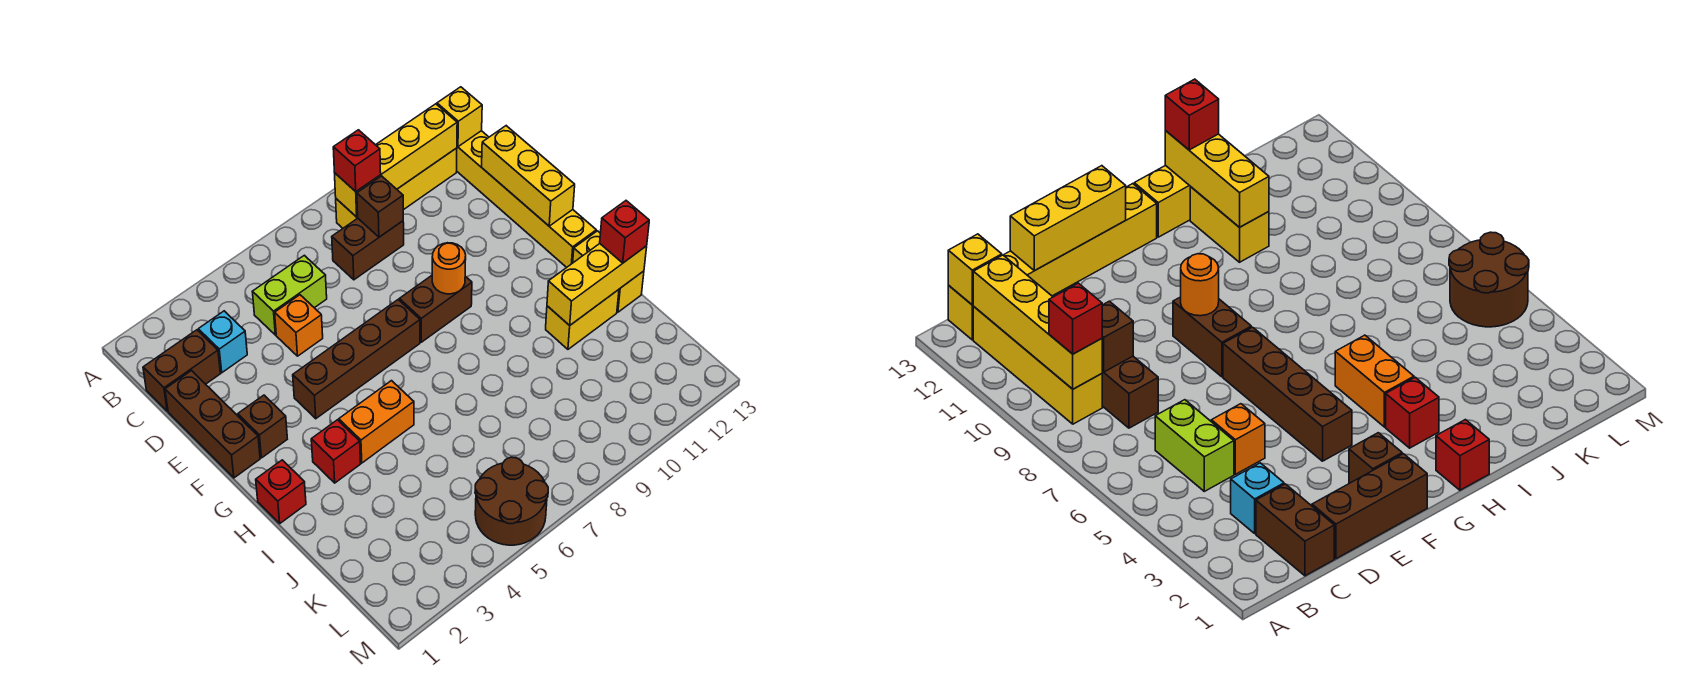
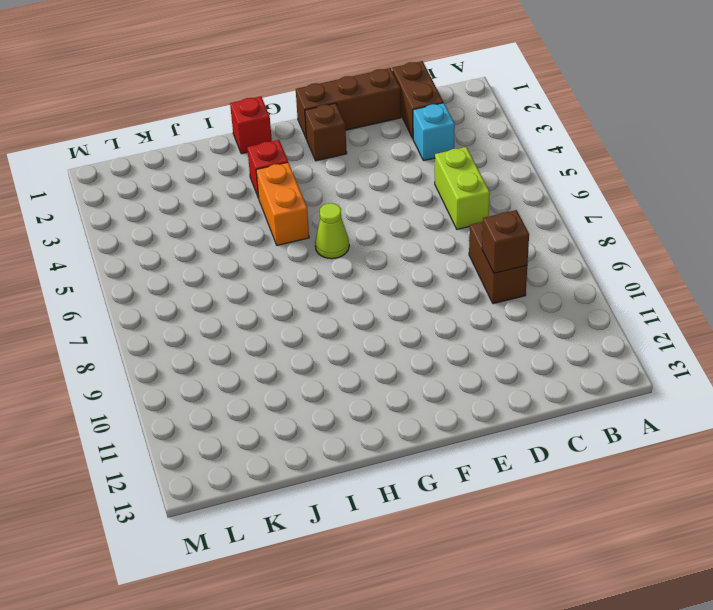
lime cone G6 level 1 -> none
none -> yellow brick B9:B12 level 1
none -> yellow brick B13:G13 level 1
none -> orange brick D5 level 1

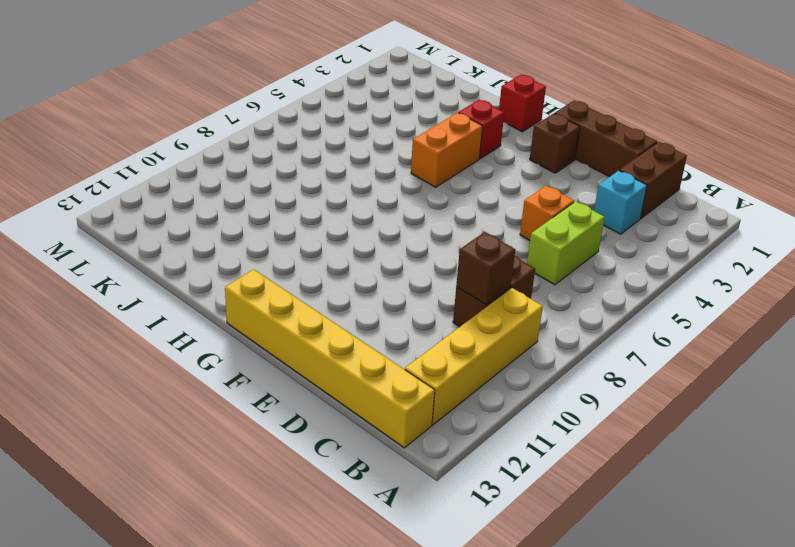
none -> brown brick F4:F7 level 1
none -> brown brick F8:F9 level 1
none -> yellow brick H13:I13 level 1

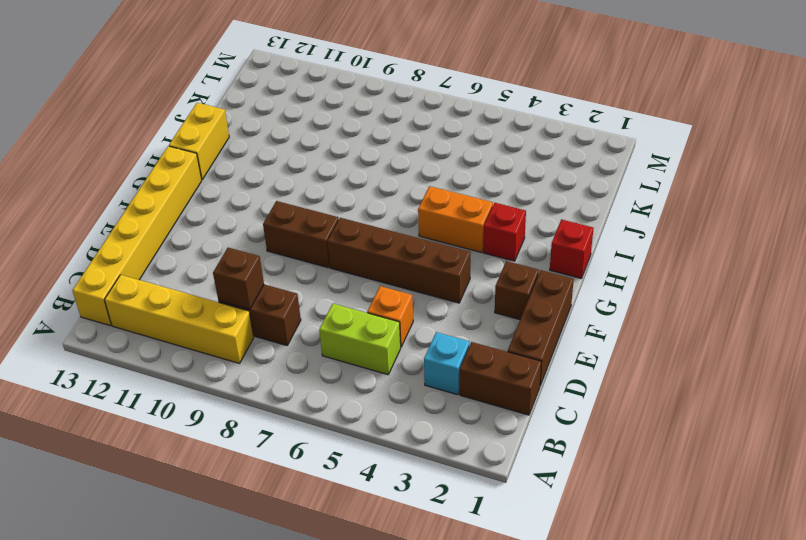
none -> yellow brick I11:I12 level 1
none -> brown round brick L5:M6 level 1
none -> yellow brick B9:B12 level 2

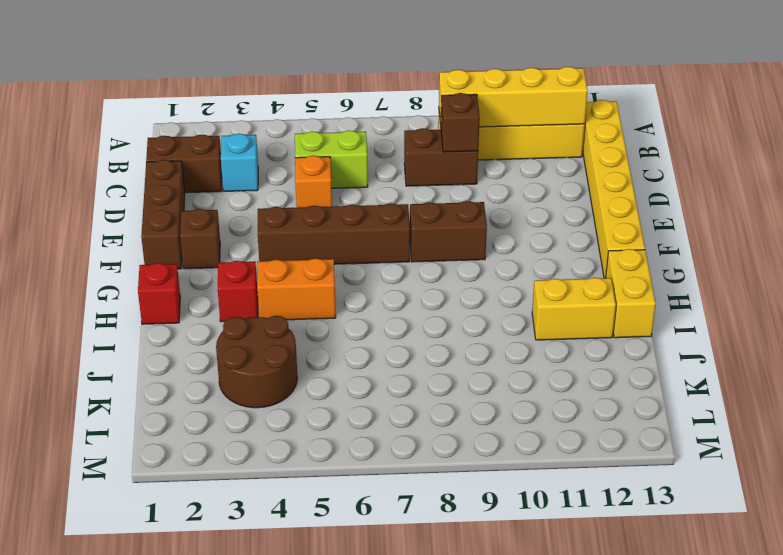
brown round brick J3:K4 level 1 -> brown round brick L5:M6 level 1
none -> yellow brick B13 level 2
none -> yellow brick D13:F13 level 2
none -> orange round brick F9 level 2

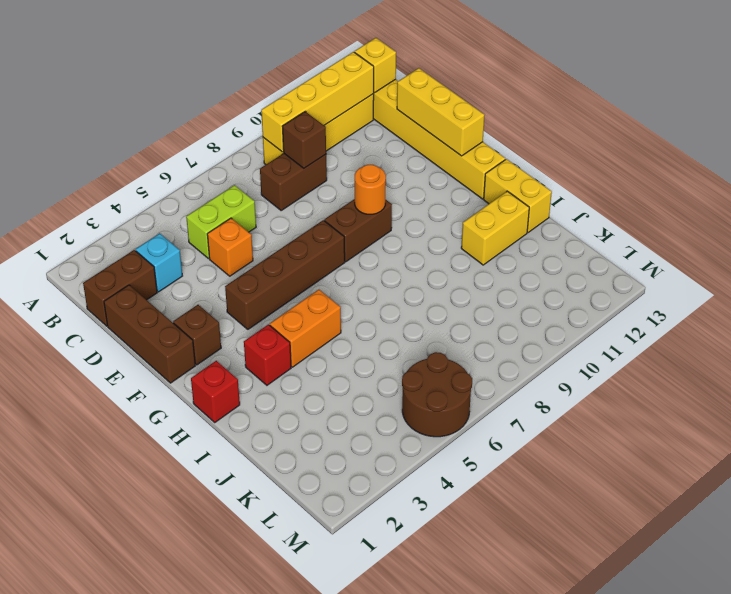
none -> yellow brick I11:I13 level 2
none -> red brick B9 level 3
none -> red brick I13 level 3

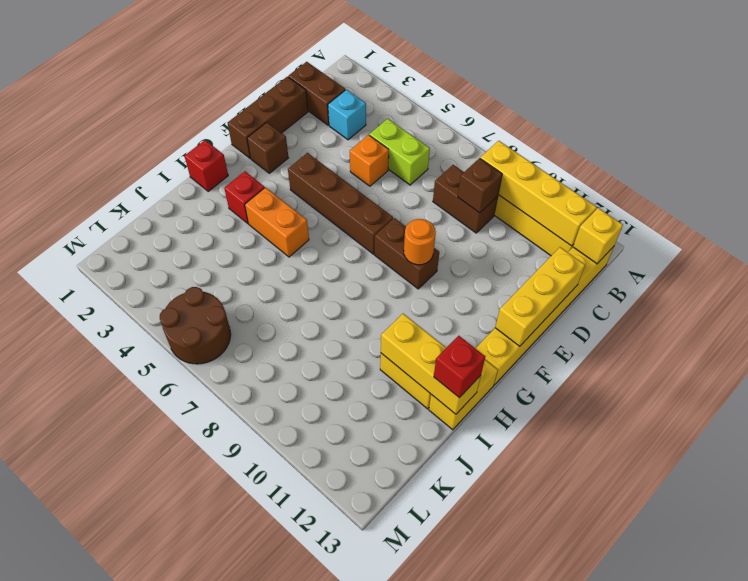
none -> red brick B9 level 3

